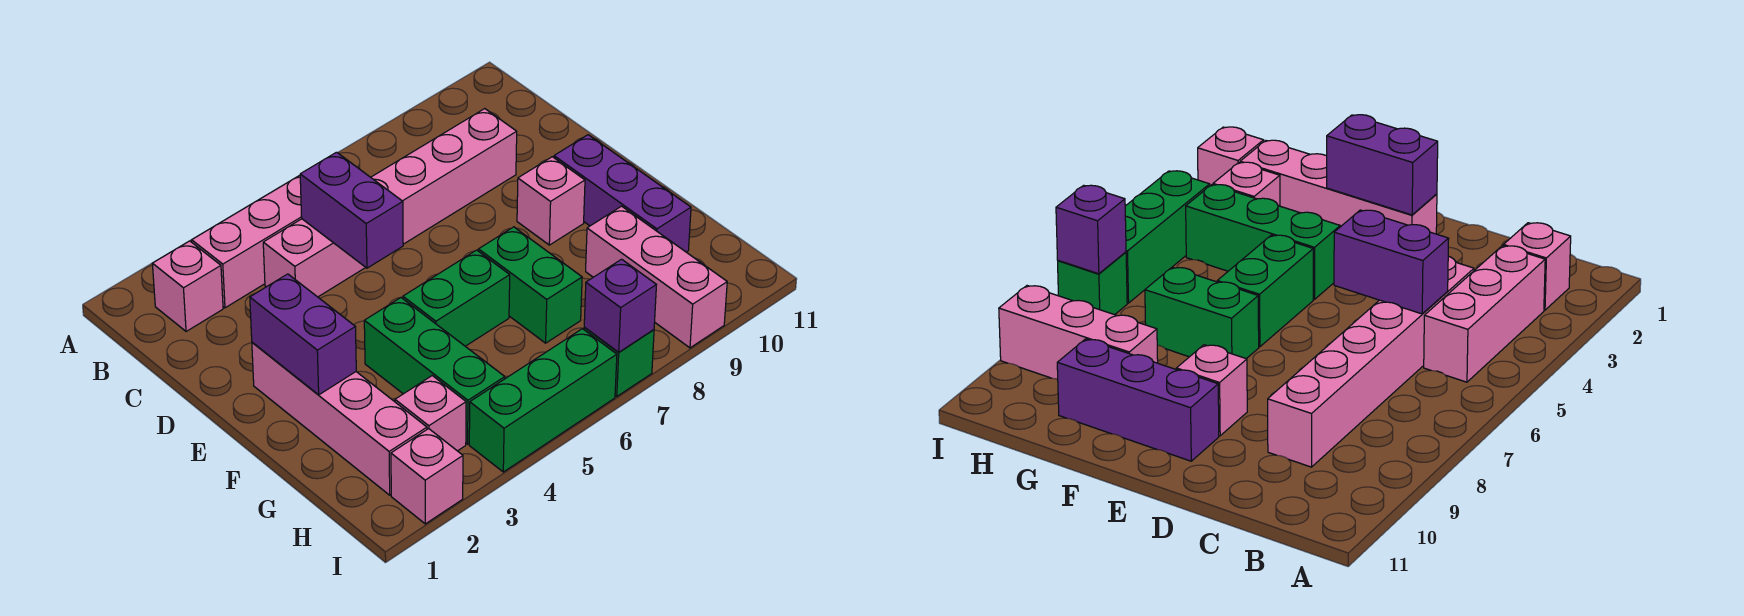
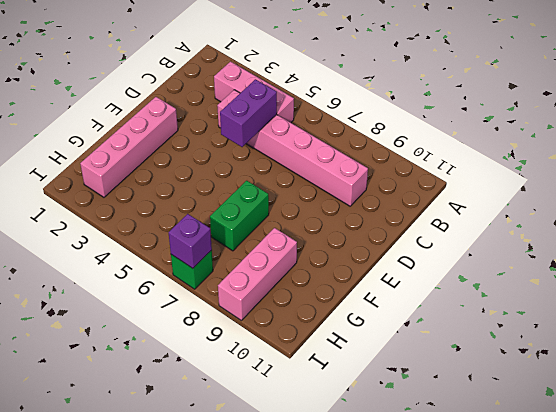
none -> pink brick B2 level 1
none -> pink brick E9 level 1
none -> purple brick E10:G10 level 1

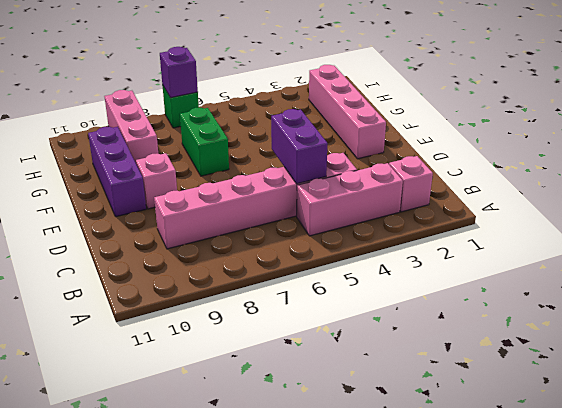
none -> green brick F4:H4 level 1
none -> green brick F5:F6 level 1
none -> pink brick H3 level 1

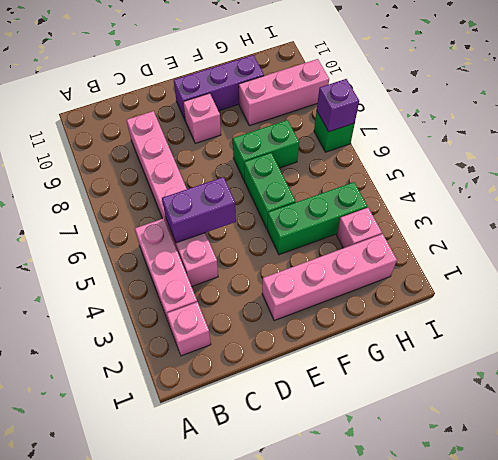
none -> pink brick I2 level 1
none -> green brick I4:I6 level 1
none -> purple brick E2:F2 level 2

